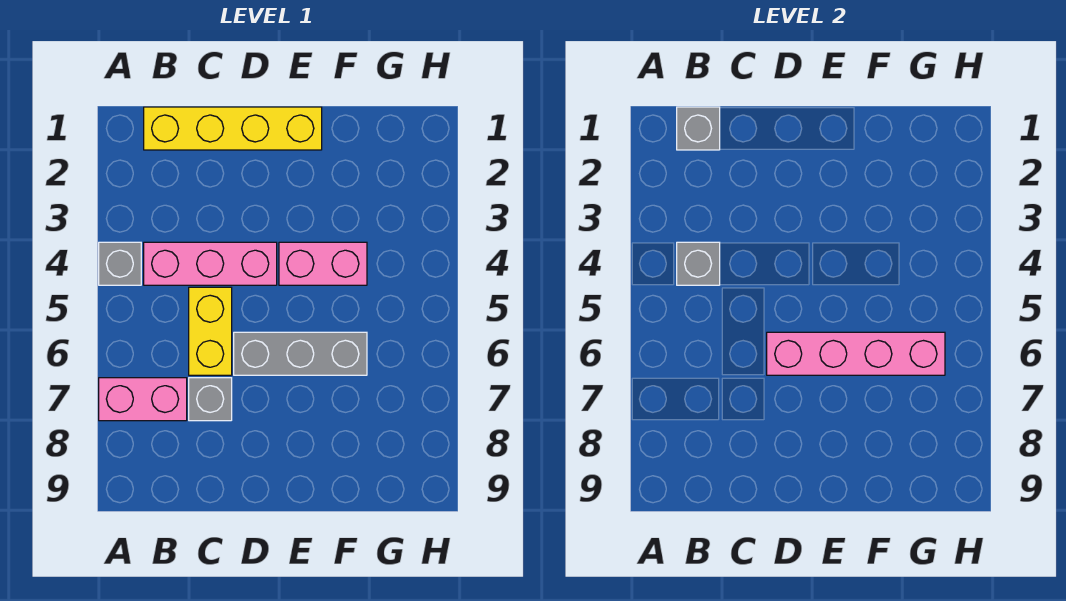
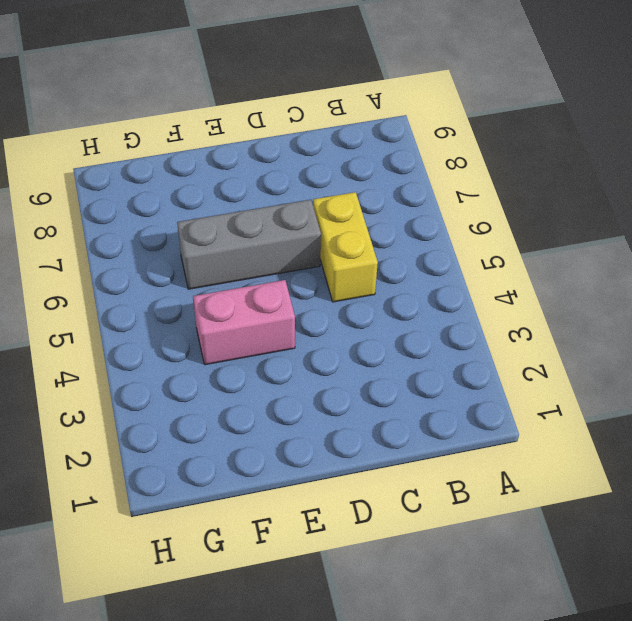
none -> grey brick A4 level 1
none -> pink brick A7:B7 level 1

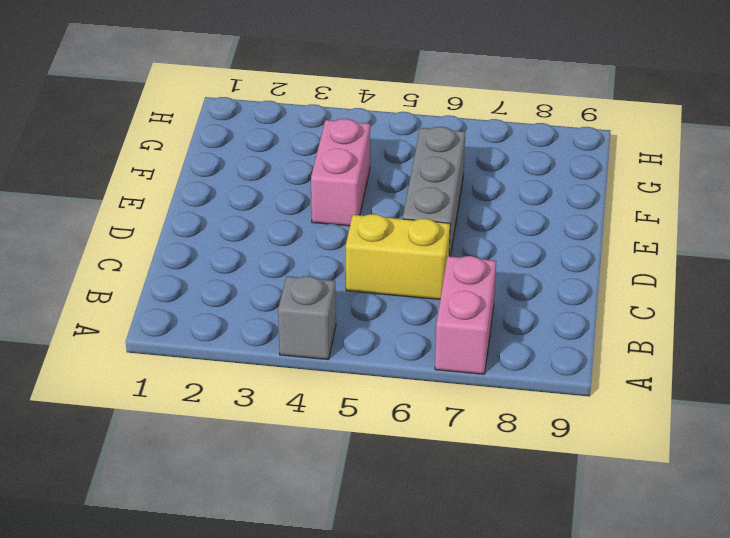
none -> yellow brick B1:E1 level 1
none -> pink brick B4:D4 level 1

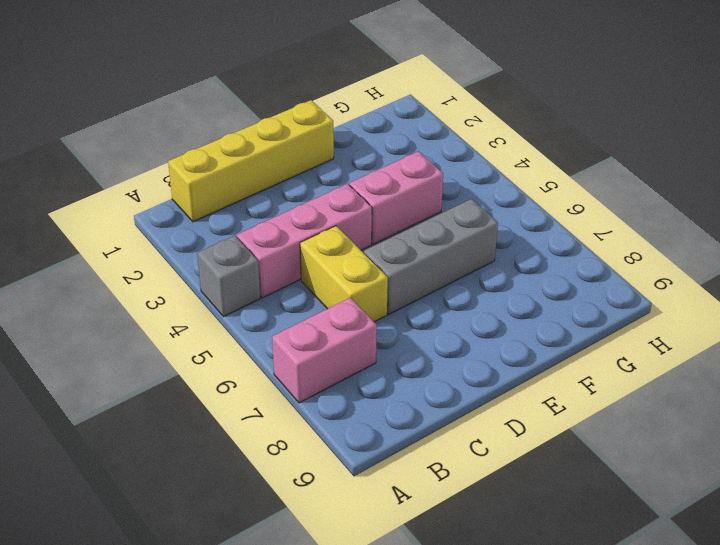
none -> grey brick C7 level 1
none -> grey brick B1 level 2

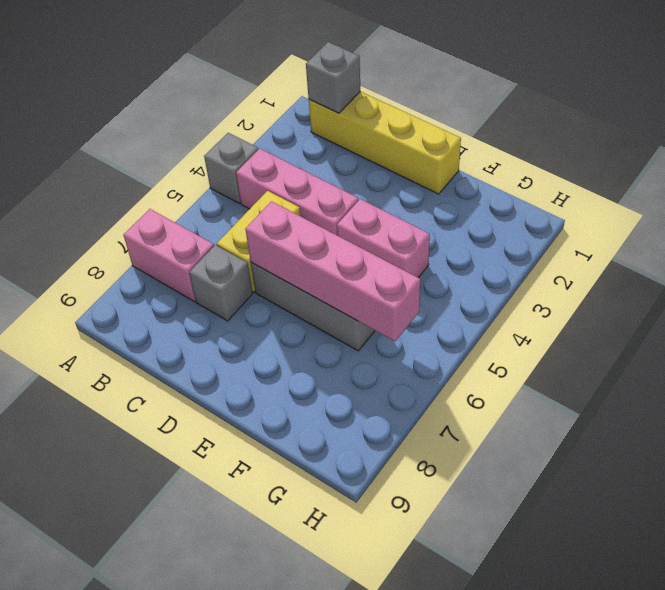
none -> grey brick B4 level 2

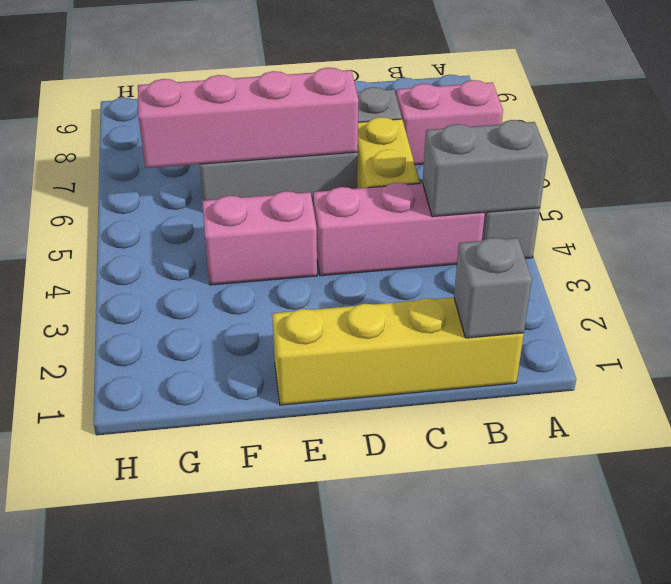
grey brick A4:B4 level 2 -> grey brick B4 level 2

